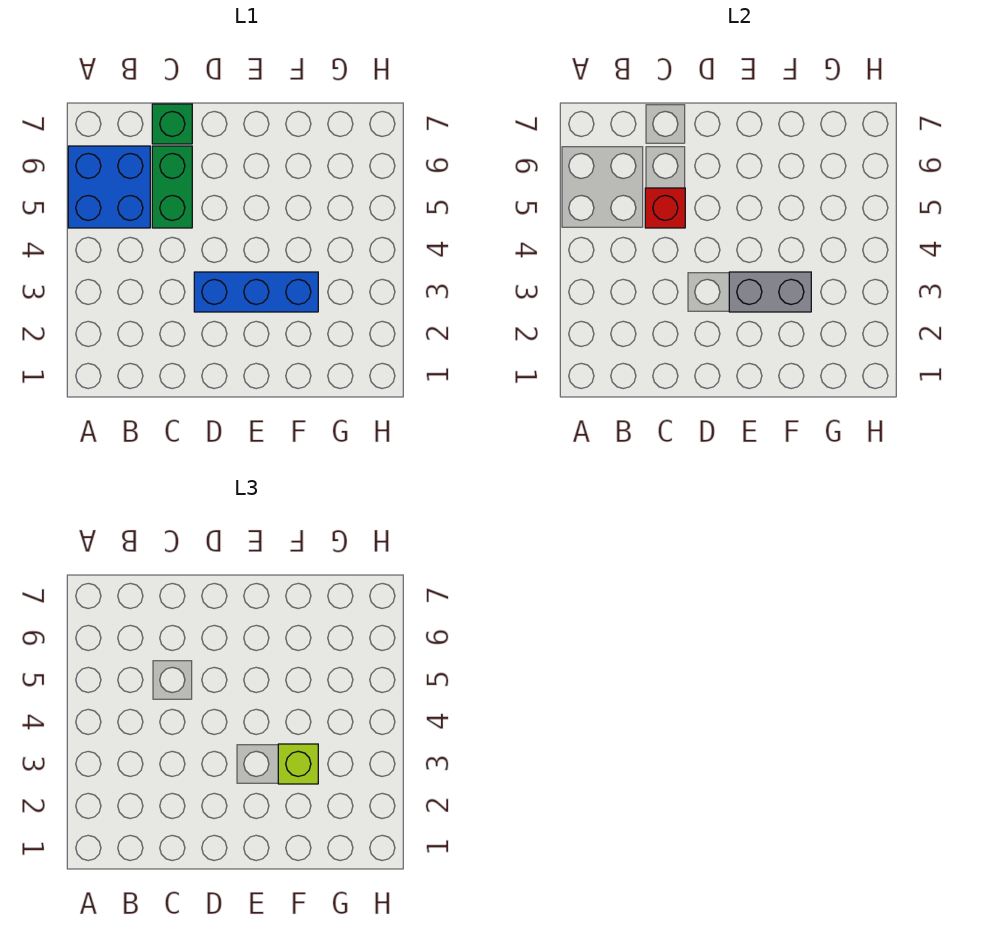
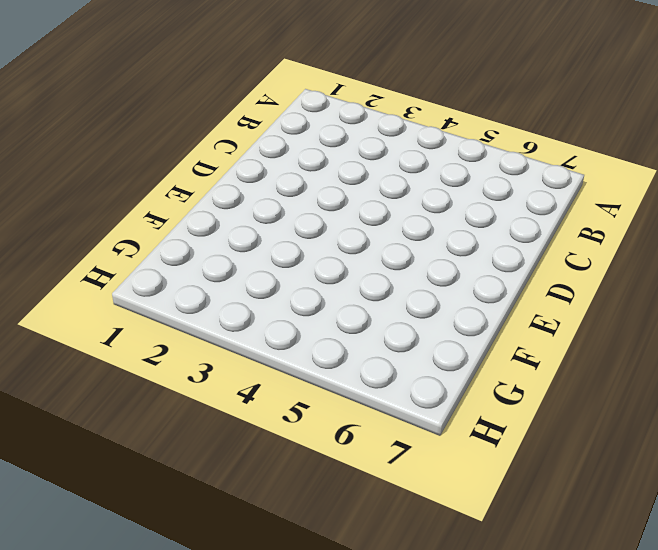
none -> blue brick A5:B6 level 1
none -> green brick C5:C6 level 1

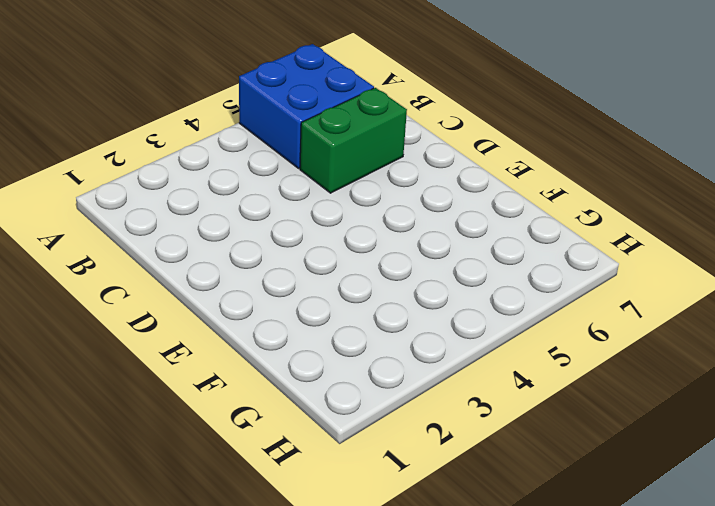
none -> green brick C7 level 1
none -> blue brick D3:F3 level 1

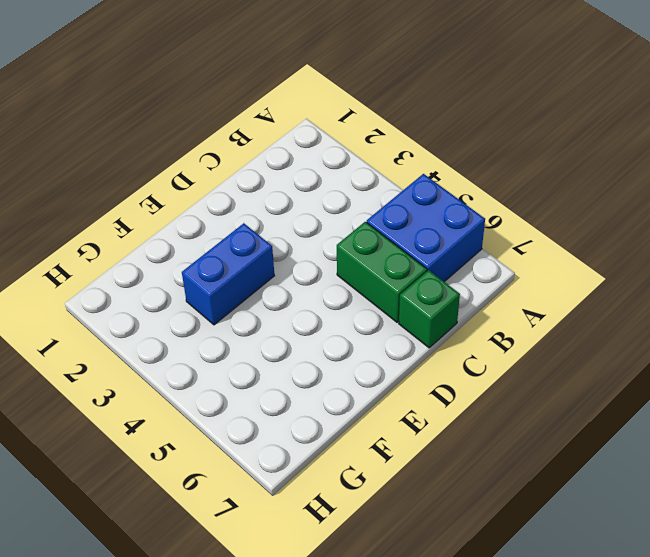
blue brick E3:F3 level 1 -> blue brick D3:F3 level 1
none -> red brick C5 level 2
none -> grey brick E3:F3 level 2

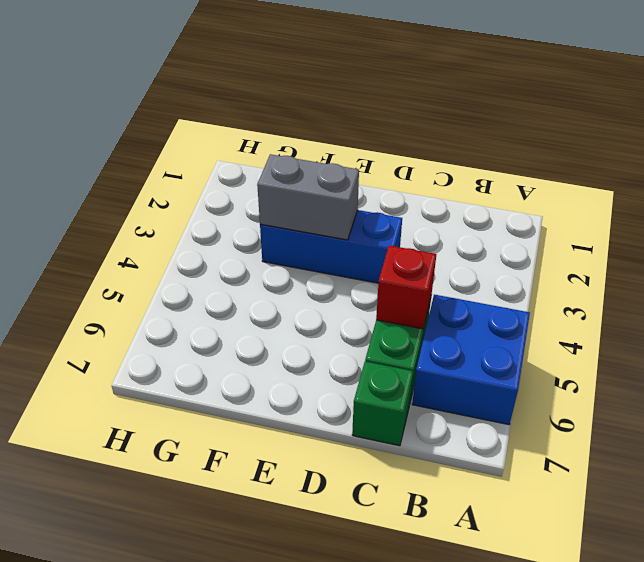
none -> lime brick F3 level 3

